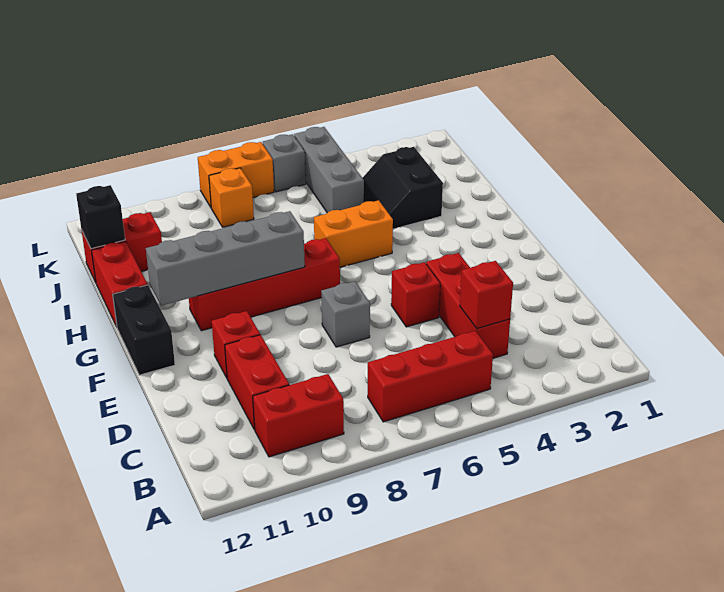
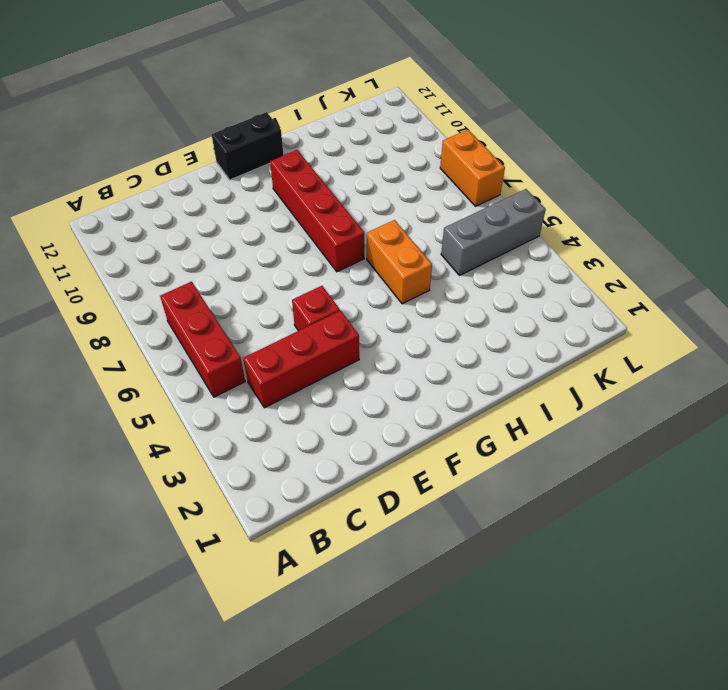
none -> red brick B9:B10 level 1
none -> red brick C10:D10 level 1
none -> grey brick E7 level 1

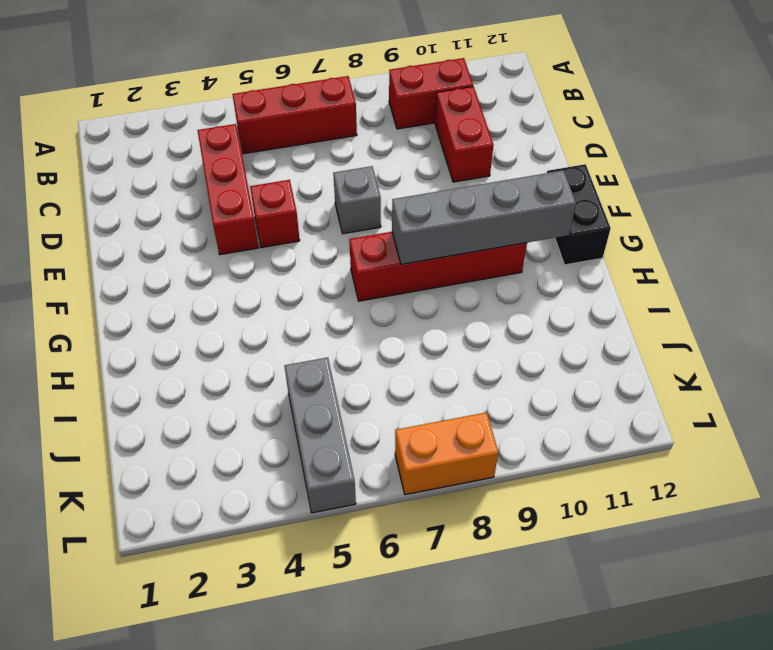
none -> red brick E10 level 1
none -> orange brick H5:H6 level 1
none -> red brick H12:I12 level 1

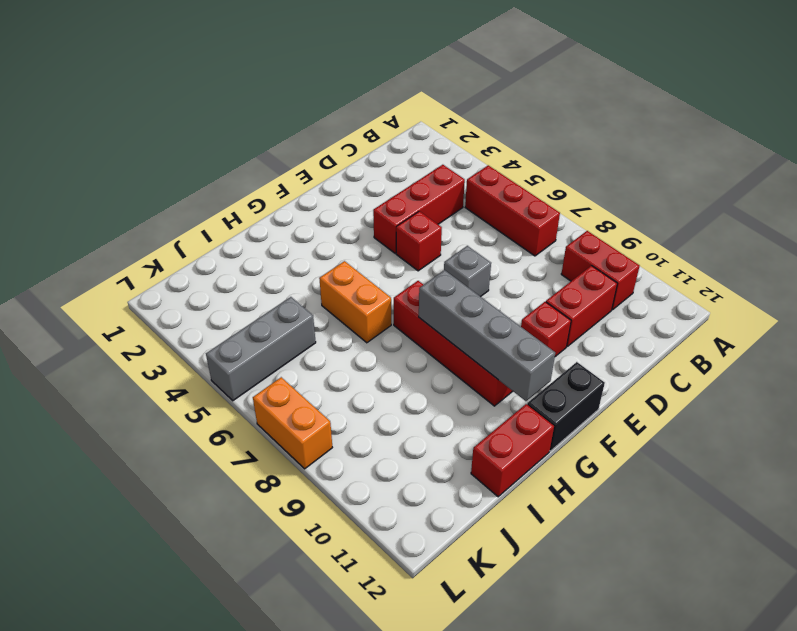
none -> black slope I3:J4 level 1 top 3
none -> red brick J11:J12 level 1
none -> orange brick K8 level 1

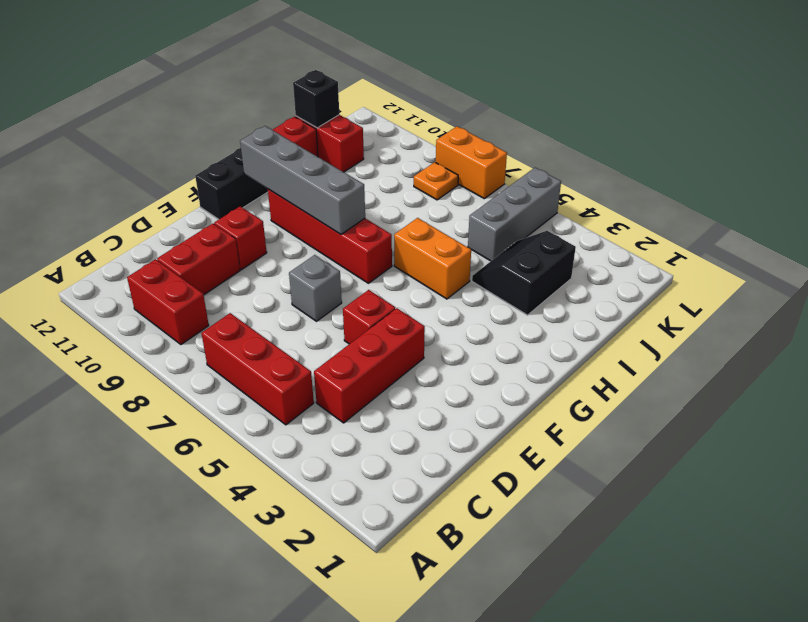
orange plate K8 level 1 -> orange brick K8 level 1
none -> grey brick L6 level 1
none -> red brick C4 level 2

